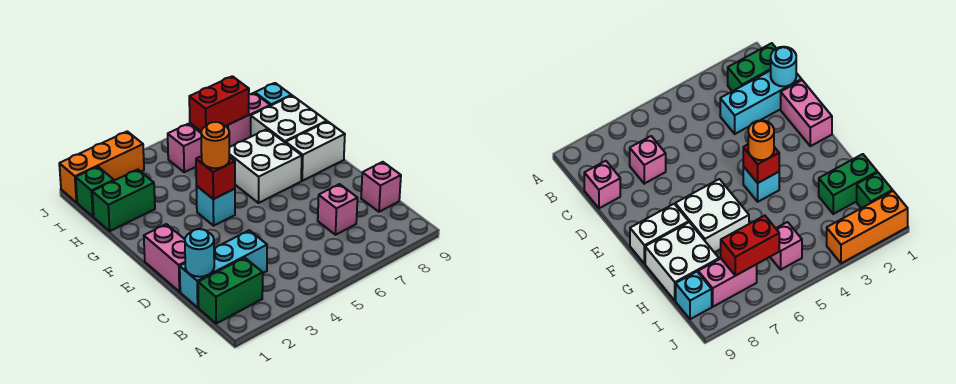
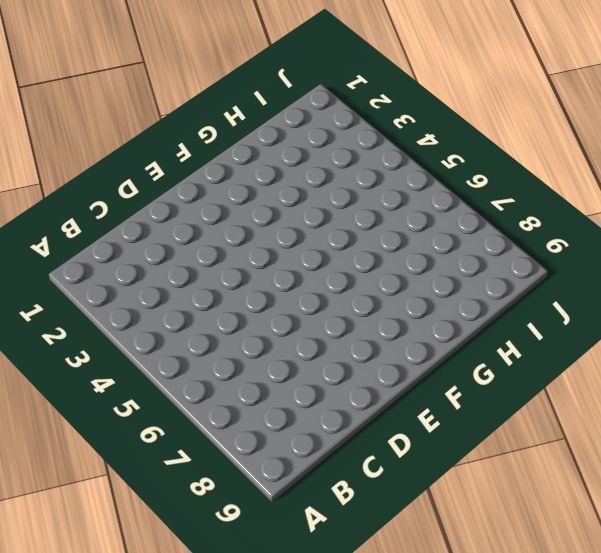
none -> green brick B1:B2 level 1
none -> cyan brick C1:C3 level 1
none -> pink brick C7 level 1

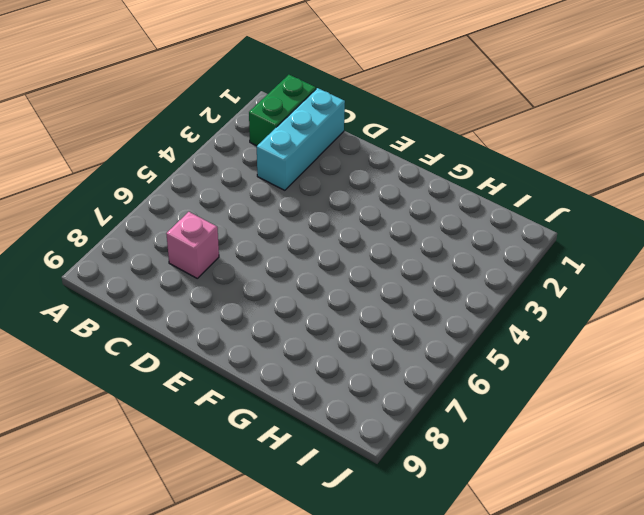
none -> pink brick C9 level 1
none -> pink brick D1:E1 level 1
none -> cyan brick F4 level 1

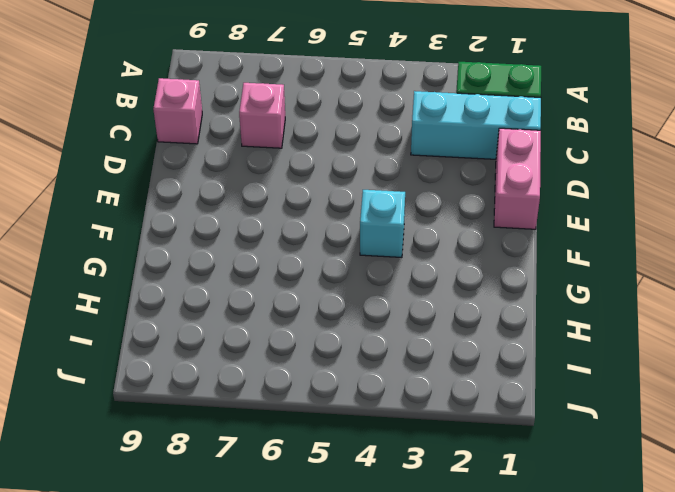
none -> white brick F6:G7 level 1
none -> white brick F8:F9 level 1
none -> white brick G8:H9 level 1

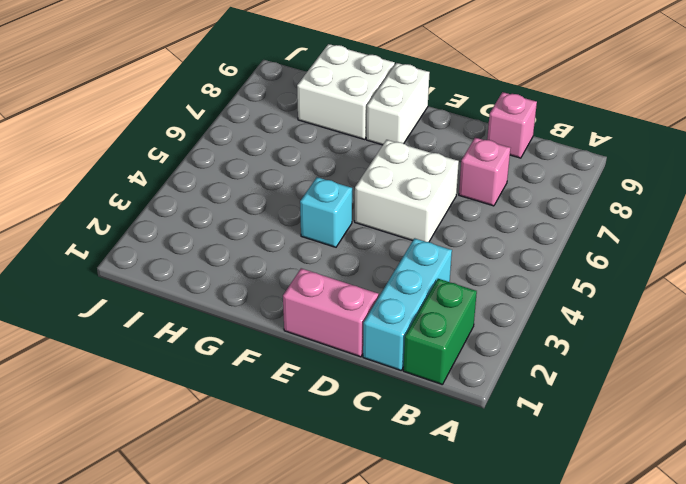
white brick D5:E6 level 1 -> white brick F6:G7 level 1
none -> green brick H1:H2 level 1
none -> green brick I1 level 1
none -> pink brick I5 level 1

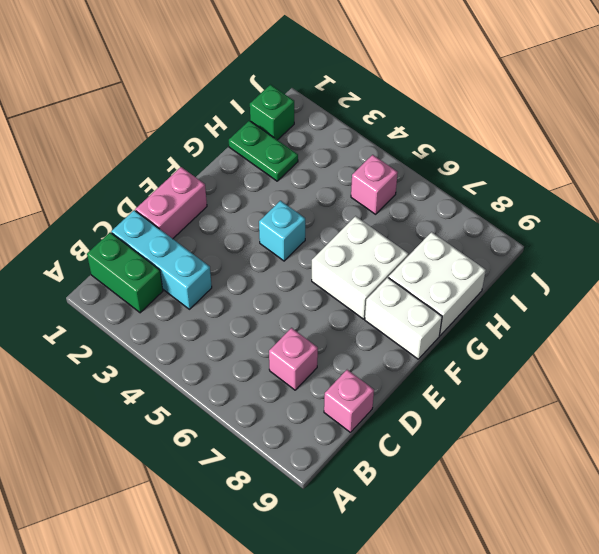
green plate H1:H2 level 1 -> green brick H1:H2 level 1
none -> pink brick I7:I8 level 1
none -> cyan brick I9 level 1
none -> orange brick J1:J3 level 1

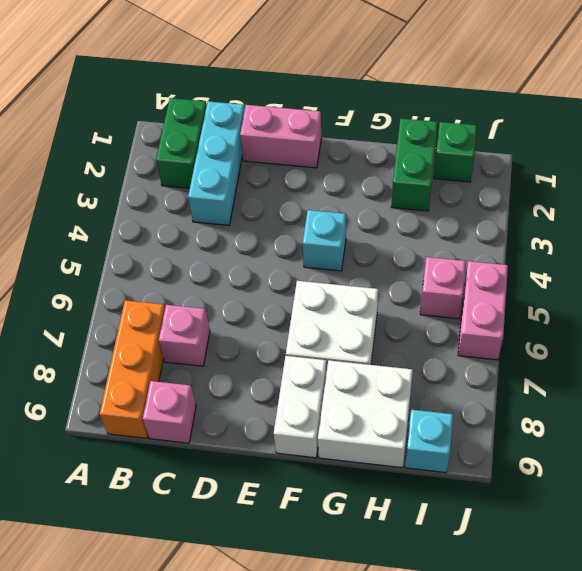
orange brick B7:B9 level 1 -> orange brick J1:J3 level 1
pink brick J5:J6 level 1 -> pink brick I7:I8 level 1
none -> cyan round brick C1 level 2
none -> red brick F4 level 2
none -> red brick I6:I7 level 2

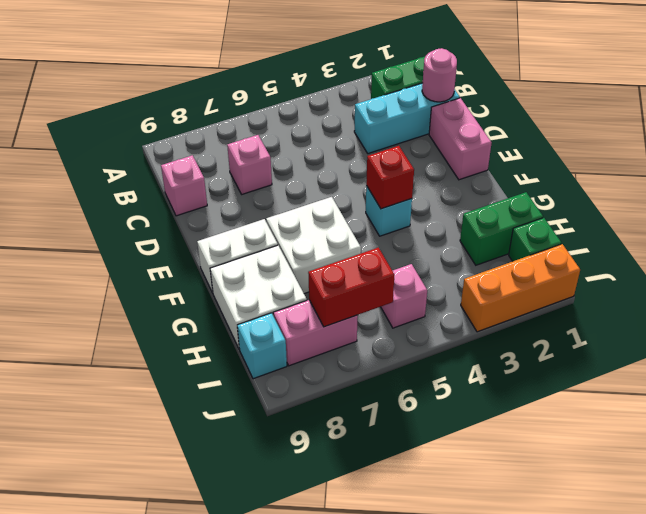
pink round brick C1 level 2 -> cyan round brick C1 level 2
none -> orange round brick F4 level 3

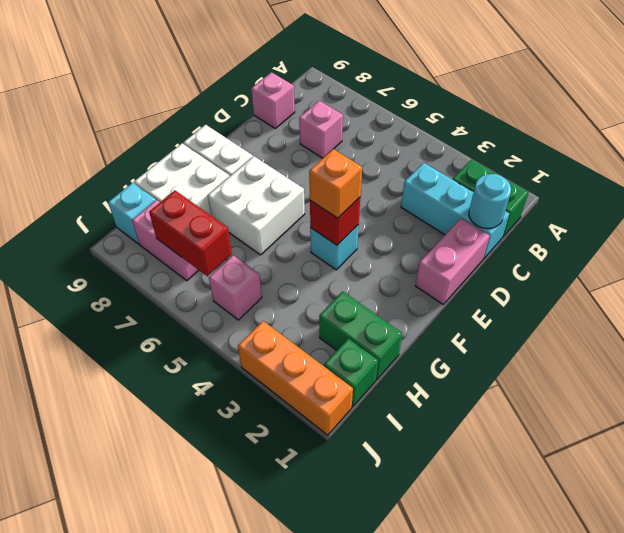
orange brick F4 level 3 -> orange round brick F4 level 3

